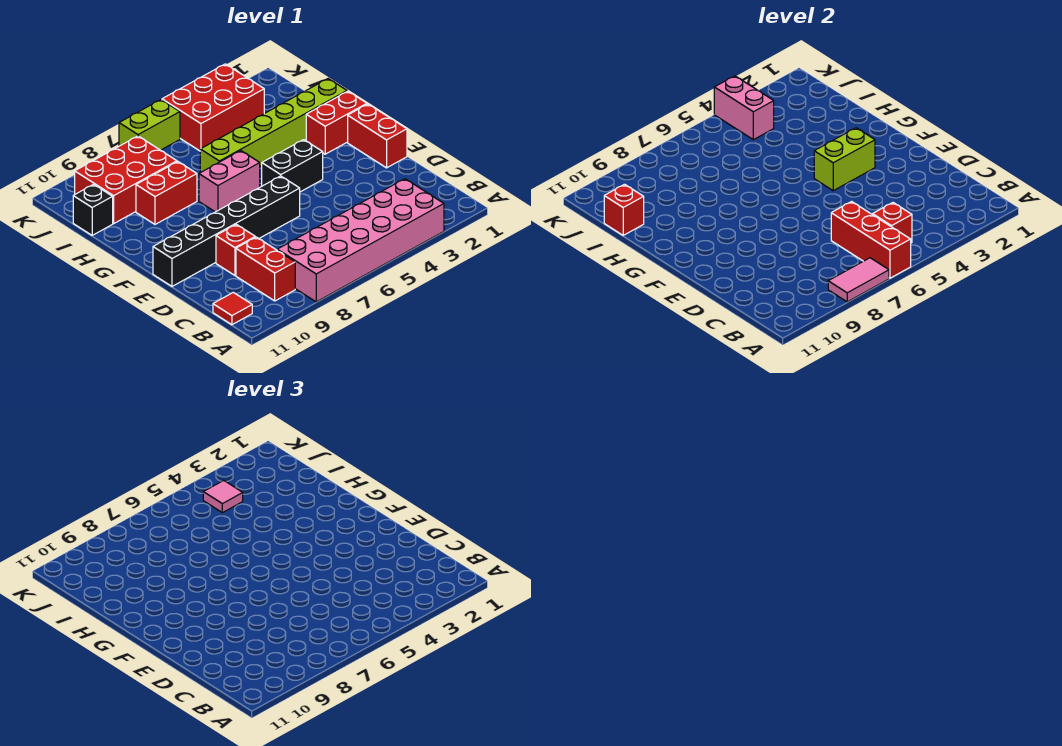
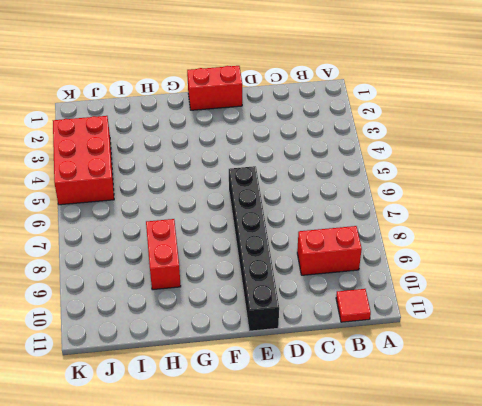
none -> pink brick A3:B8 level 1
none -> red brick D9 level 1
none -> black brick F4:F5 level 1

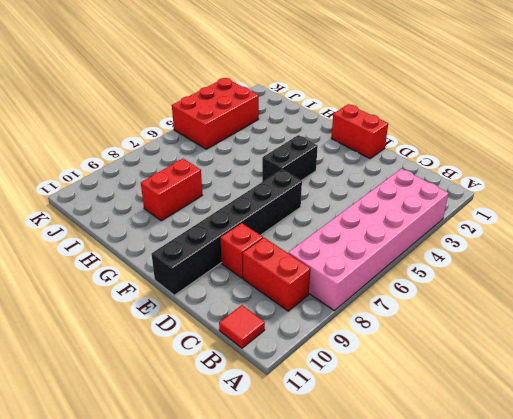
none -> red brick G1:G2 level 1
none -> pink brick G6:G7 level 1
none -> lime brick H1:H6 level 1

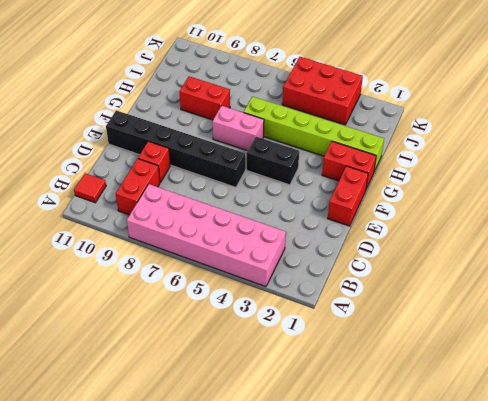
none -> red brick I8:J10 level 1
none -> black brick I11 level 1
none -> lime brick K6:K7 level 1

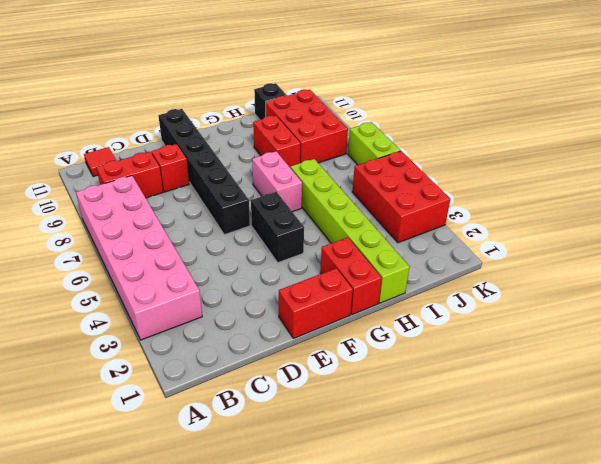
none -> red brick A6:C6 level 2
none -> pink tile A7:A8 level 2
none -> red brick B5 level 2

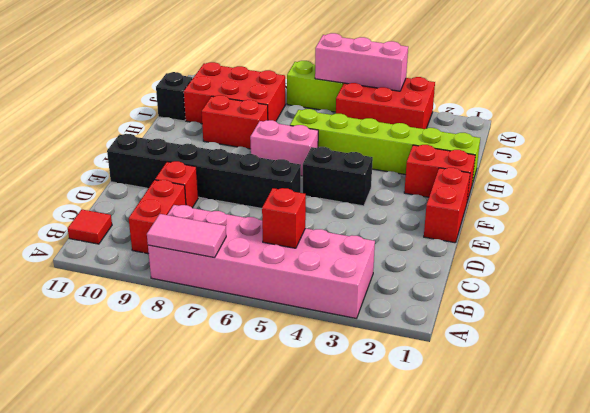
pink brick K4:K6 level 2 -> pink brick J4:K4 level 2
none -> red brick A6:C6 level 2
none -> lime brick F3:F4 level 2
none -> red brick I11 level 2

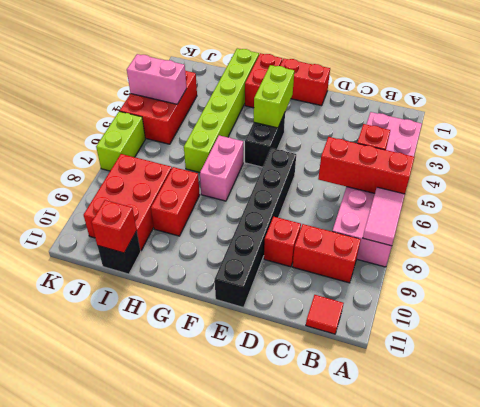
none -> pink tile J4 level 3

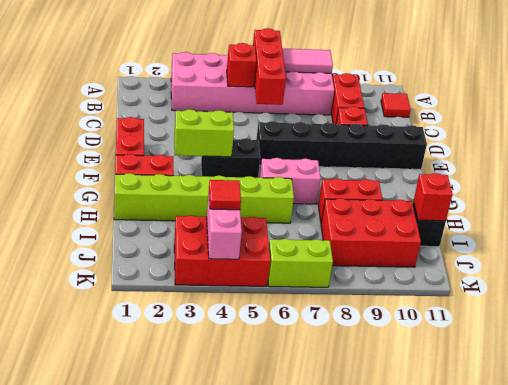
red tile J4 level 3 -> pink tile J4 level 3

